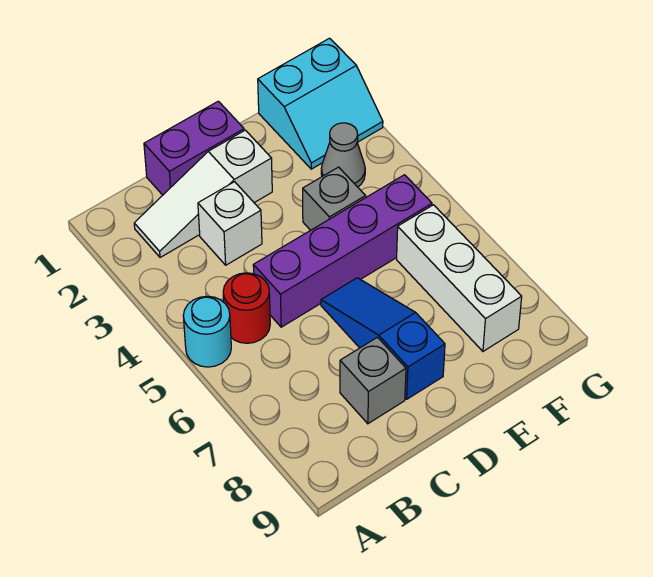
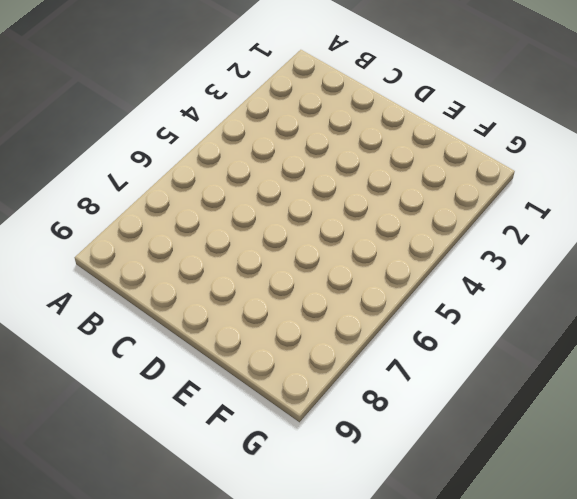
none -> cyan round brick A5 level 1
none -> white slope B2:D2 level 1 top D
none -> red round brick B5 level 1

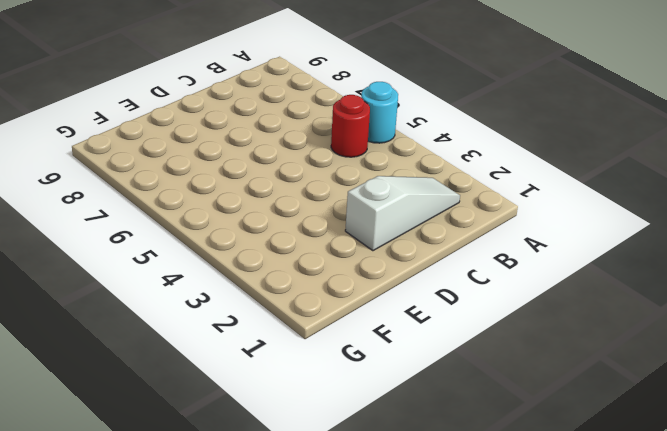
none -> purple brick C1:D1 level 1
none -> white brick C3 level 1
none -> purple brick C5:F5 level 1

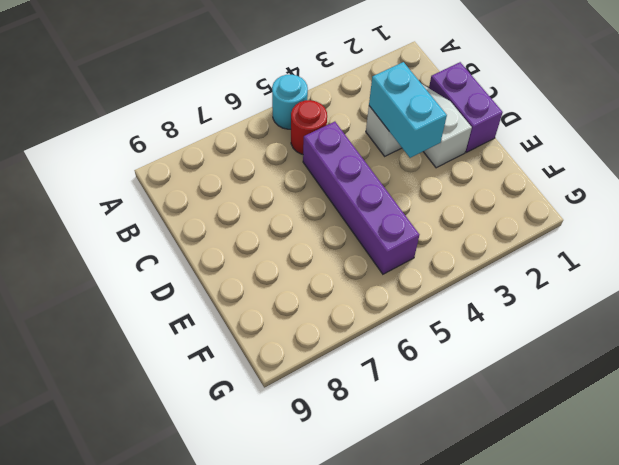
cyan brick C3:D3 level 2 -> none
none -> grey brick C8 level 1
none -> blue slope D6:D8 level 1 top 8
none -> grey brick E4 level 1

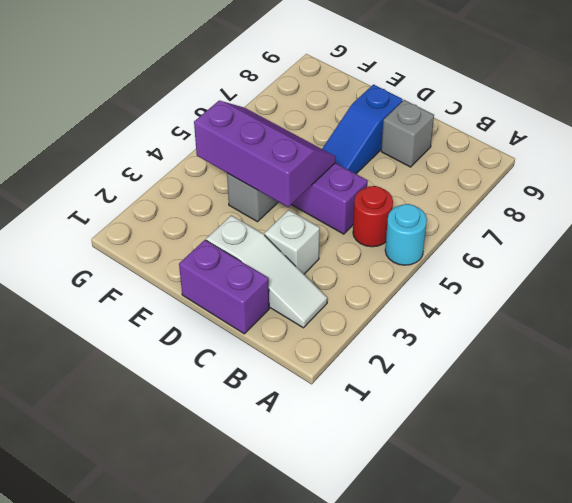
purple slope D4:F5 level 2 top 4 -> none
none -> cyan slope F1:G2 level 1 top 1
none -> grey cone F3 level 1
none -> white brick F6:F8 level 1

